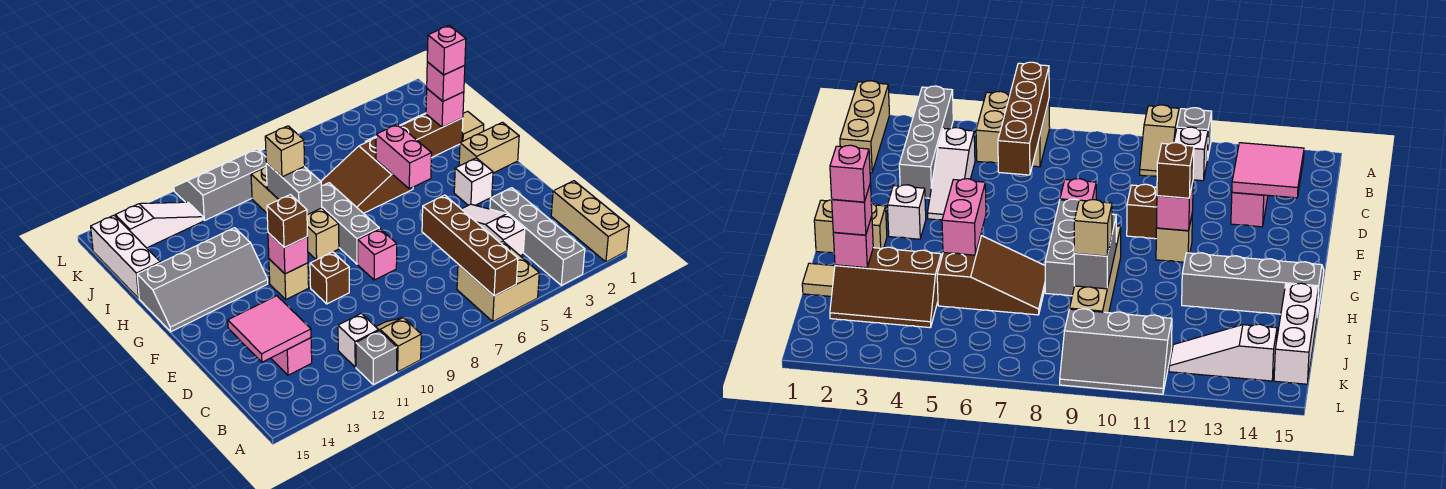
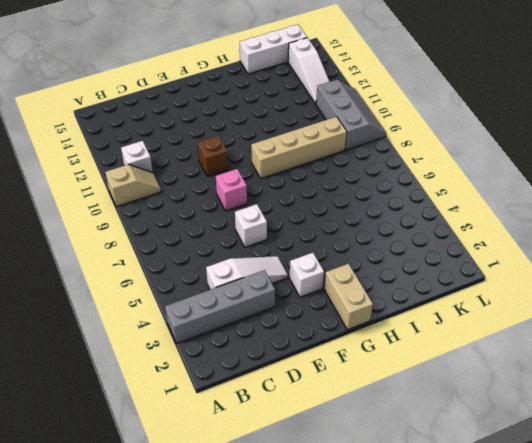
white brick E6 level 1 -> none
none -> tan brick A1:C1 level 1
none -> tan brick A5:B6 level 1
none -> grey brick A11 level 1
none -> pink brick C13:D13 level 1

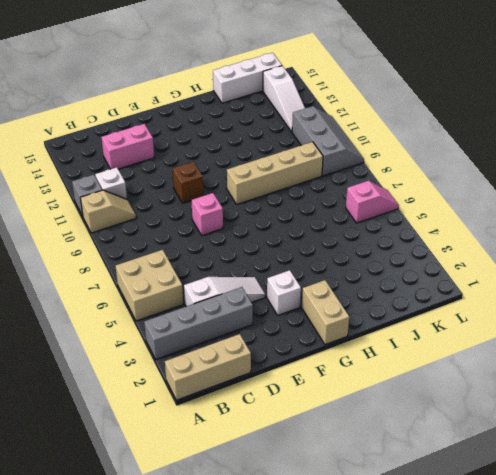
pink slope K6:L6 level 1 top K -> none
none -> grey brick F8:H8 level 1
none -> tan brick F11 level 1
none -> grey slope G12:H15 level 1 top H
none -> brown slope H5:I7 level 1 top 5

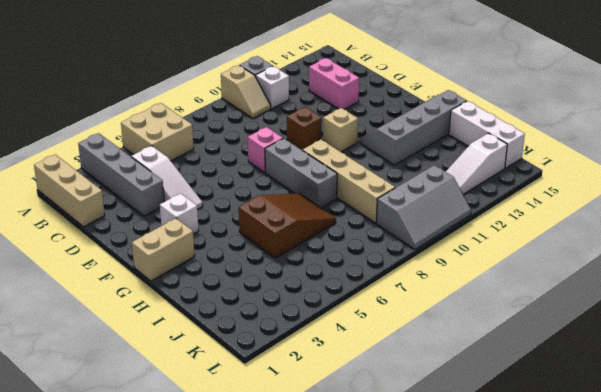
none -> tan tile I1 level 1
none -> brown slope I2:J4 level 1 top I
none -> brown brick A6:D6 level 2
none -> pink tile C13:D14 level 2

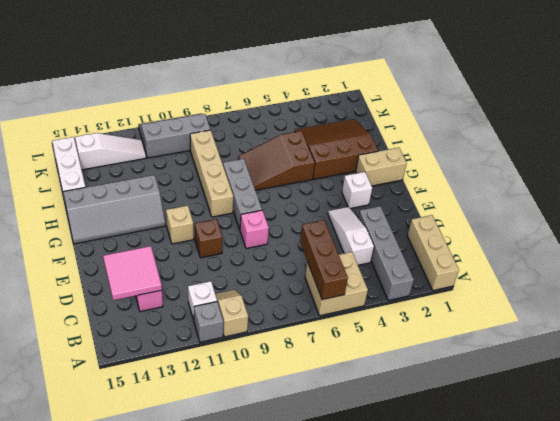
brown brick A6:C6 level 2 -> brown brick A6:D6 level 2
brown slope H2:J4 level 1 top H -> brown slope I2:J4 level 1 top I
none -> tan tile I1 level 1
none -> pink brick F11 level 2
none -> pink brick G5:H5 level 2
none -> grey brick H9:I9 level 2

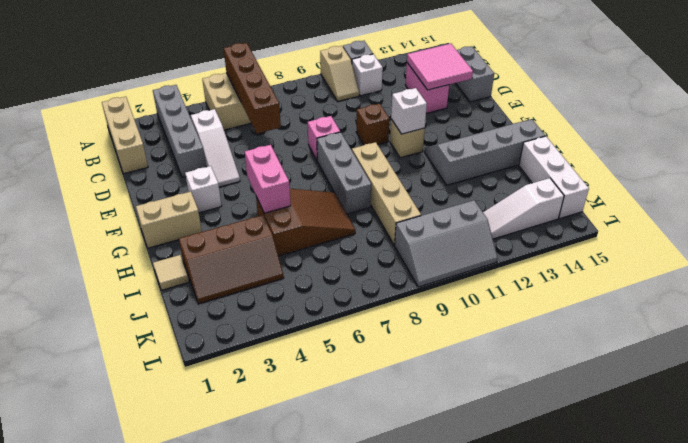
grey brick C15:D15 level 1 -> grey brick H9:I9 level 2
white brick F11 level 2 -> pink brick F11 level 2
none -> pink brick I2 level 2
none -> brown brick F11 level 3
none -> pink brick I2 level 3
none -> tan brick I9 level 3

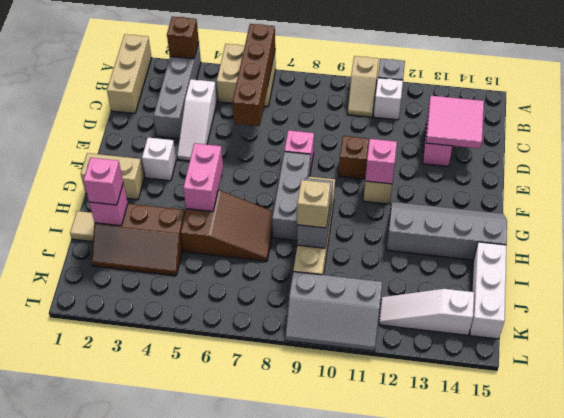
brown brick A3 level 2 -> brown brick F11 level 3
none -> pink brick I2 level 4

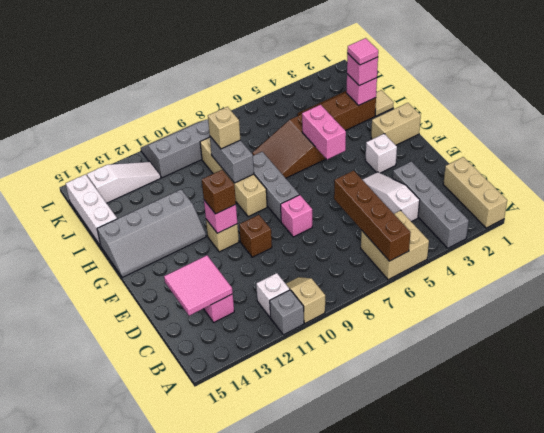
pink tile I2 level 4 -> pink brick I2 level 4

